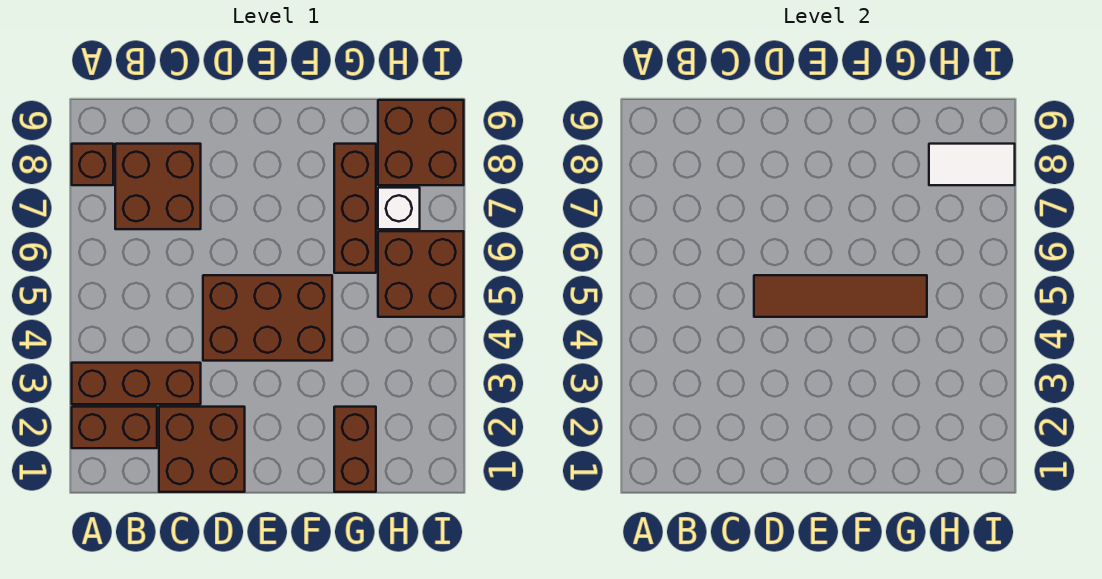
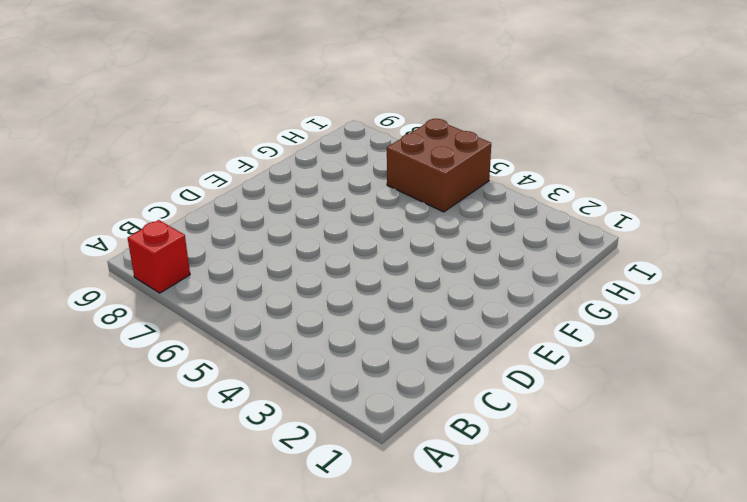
red brick A8 level 1 -> brown brick A8 level 1
none -> brown brick A2:B2 level 1
none -> brown brick A3:C3 level 1
none -> brown brick B7:C8 level 1

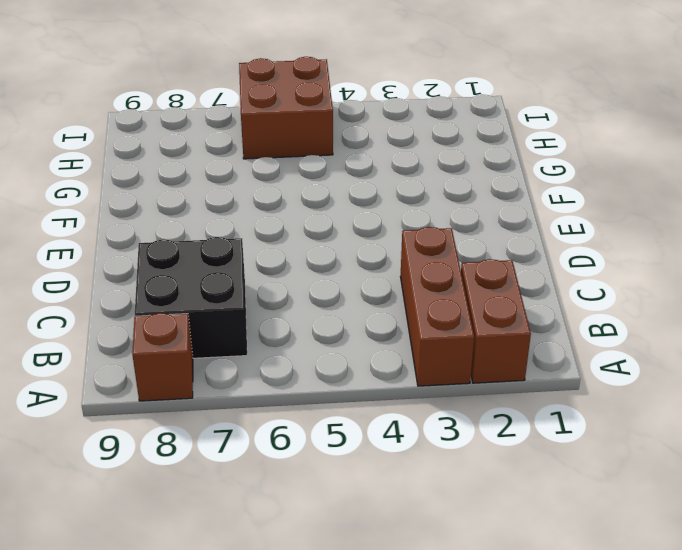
black brick B7:C8 level 1 -> brown brick B7:C8 level 1
none -> brown brick C1:D2 level 1
none -> brown brick D4:F5 level 1
none -> brown brick G1:G2 level 1

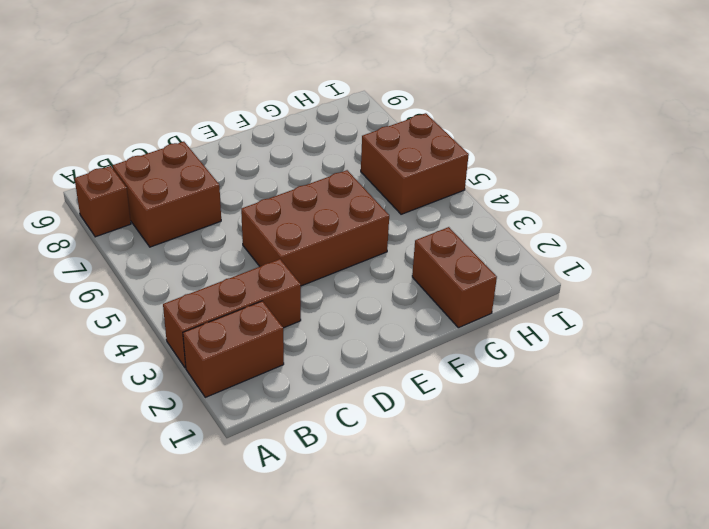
none -> brown brick C1:D2 level 1
none -> brown brick G6:G8 level 1
none -> white brick H7 level 1

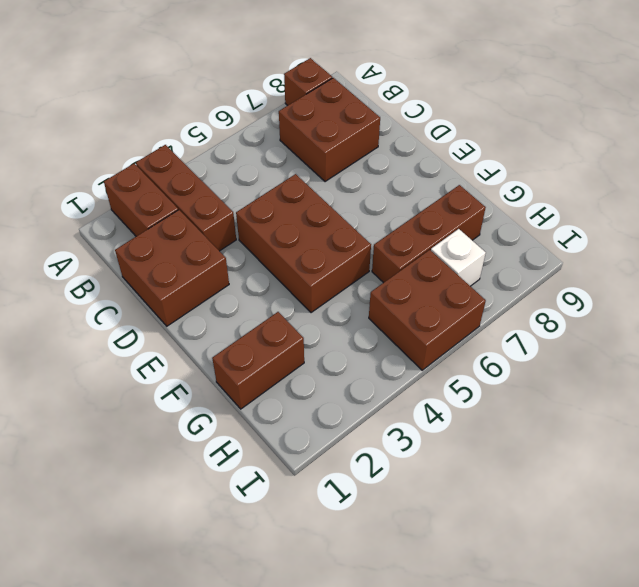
none -> brown brick H8:I9 level 1
none -> brown tile D5:G5 level 2
none -> white tile H8:I8 level 2

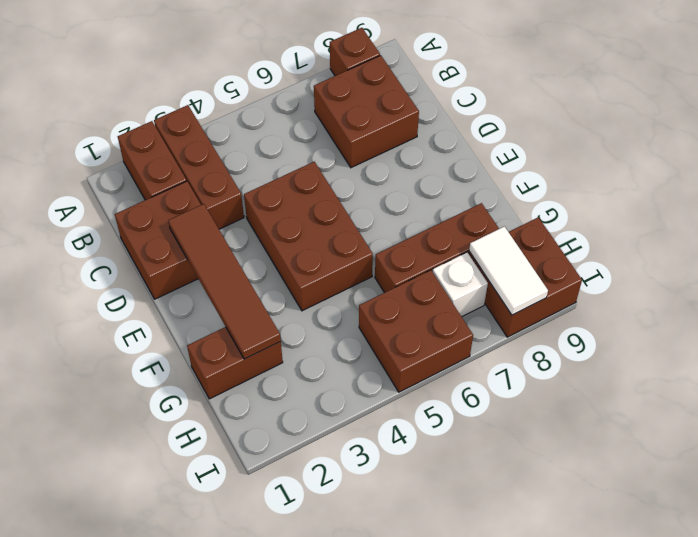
brown tile D2:G2 level 2 -> brown tile D5:G5 level 2

